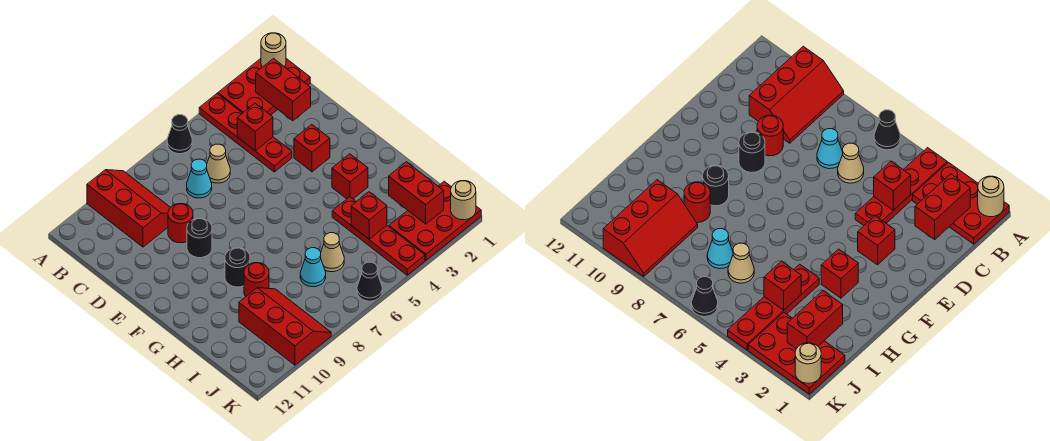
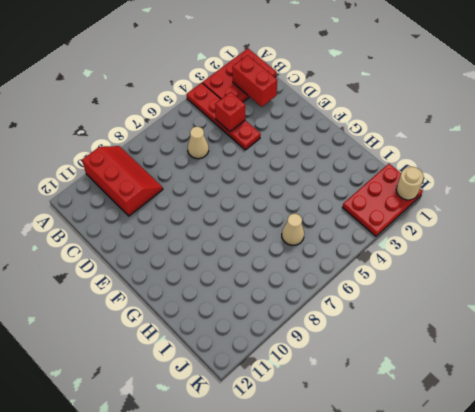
none -> black cone A6 level 1
none -> cyan cone C7 level 1
none -> red round brick D9 level 1

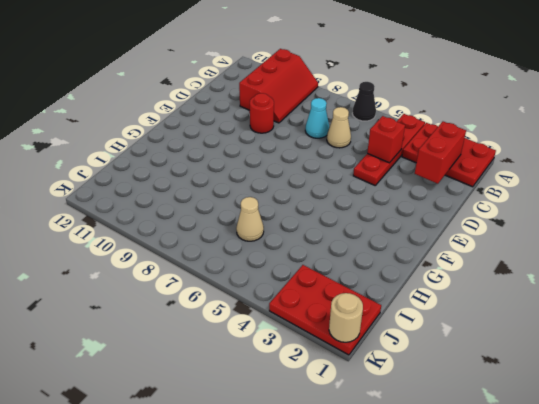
none -> red brick E3 level 1
none -> black round brick E9 level 1
none -> red brick G3 level 1

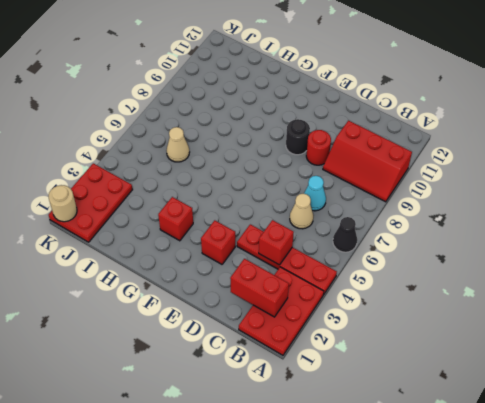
none -> black round brick G9 level 1
none -> red plate H4:K4 level 1
none -> red round brick H9 level 1

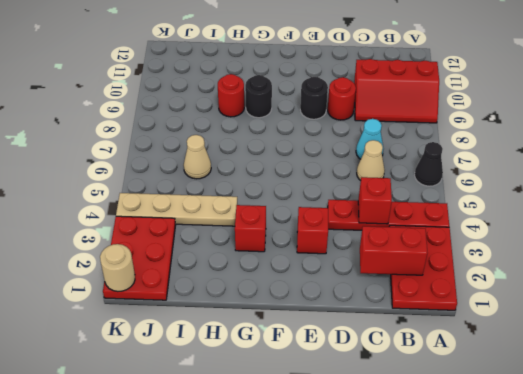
tan plate H4:K4 level 1 -> red plate H4:K4 level 1
none -> cyan cone I7 level 1
none -> red slope I9:K10 level 1 top 10
none -> black cone K6 level 1

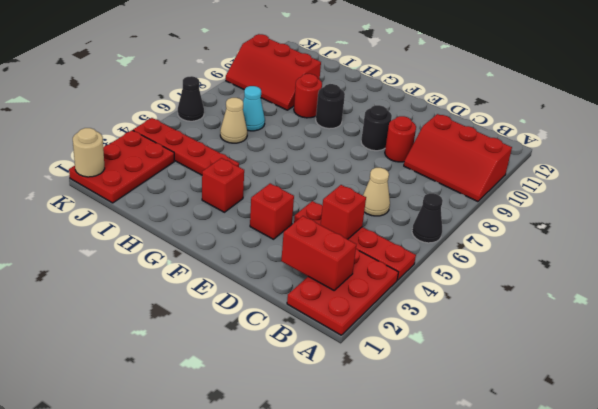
none -> cyan cone C7 level 1
none -> tan round brick A1 level 2
none -> red brick I2:J2 level 2

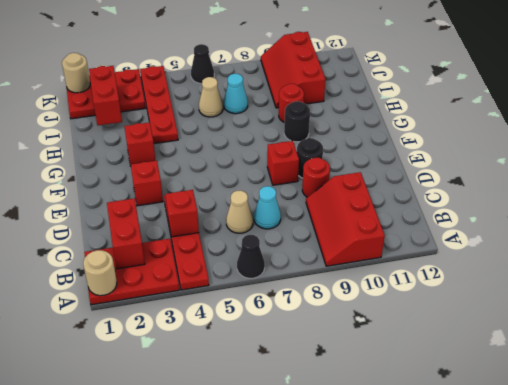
red brick E8 level 1 -> red brick I4 level 2

